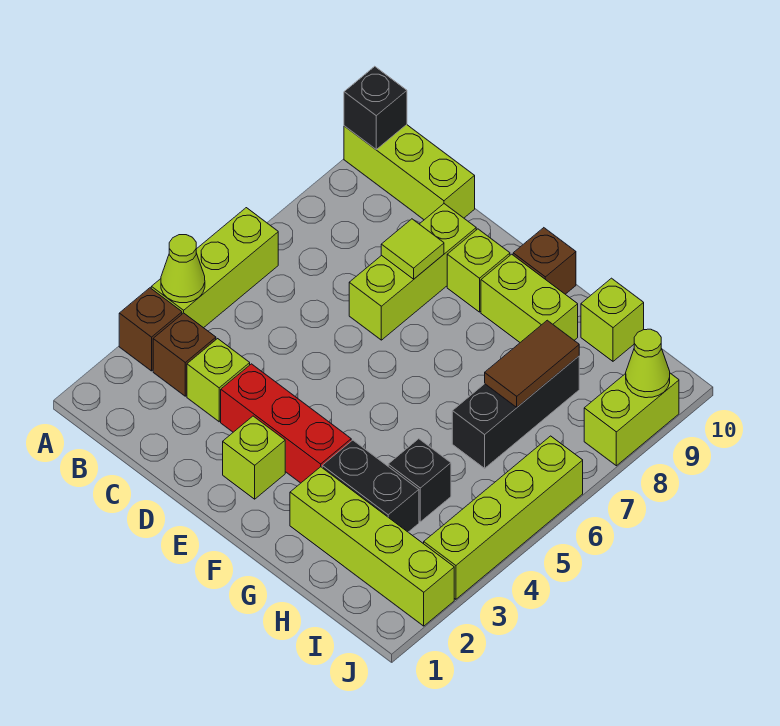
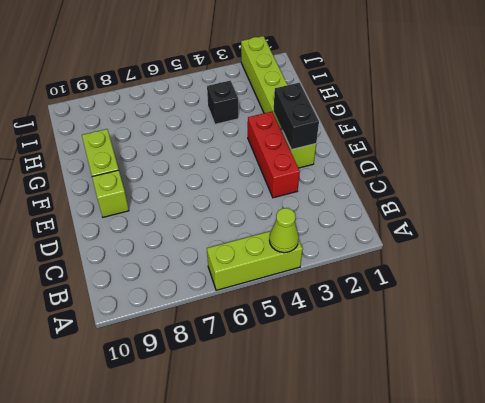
black brick E2:F2 level 2 -> black brick G3:H3 level 1
none -> brown brick A3 level 1
none -> lime brick A10:C10 level 1
none -> brown brick B3 level 1

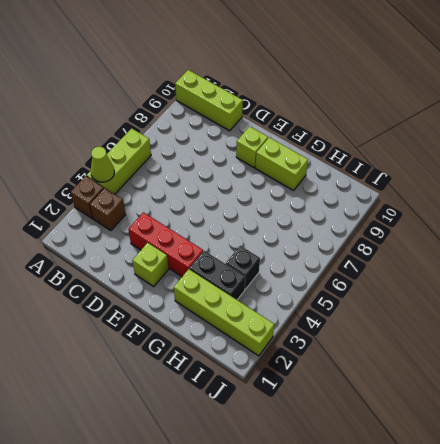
none -> lime brick C3 level 1
none -> lime brick D7:D9 level 1
none -> brown brick F10 level 1

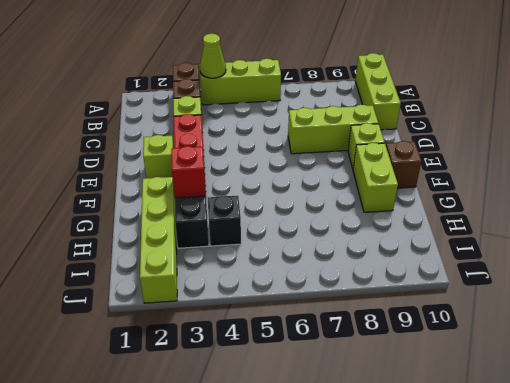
red brick G3 level 2 -> none
none -> black brick H6:H8 level 1
none -> lime brick H10 level 1
none -> lime brick J3:J6 level 1

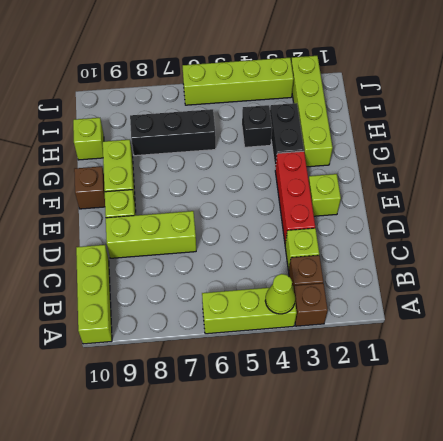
none -> lime brick J8:J9 level 1
none -> black brick A10 level 2
none -> lime tile D8 level 2

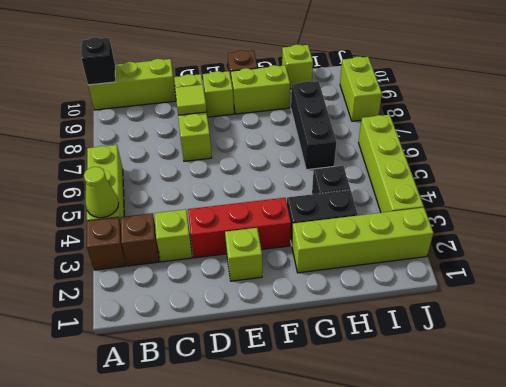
none -> brown tile H7:H8 level 2
none -> lime cone J9 level 2

